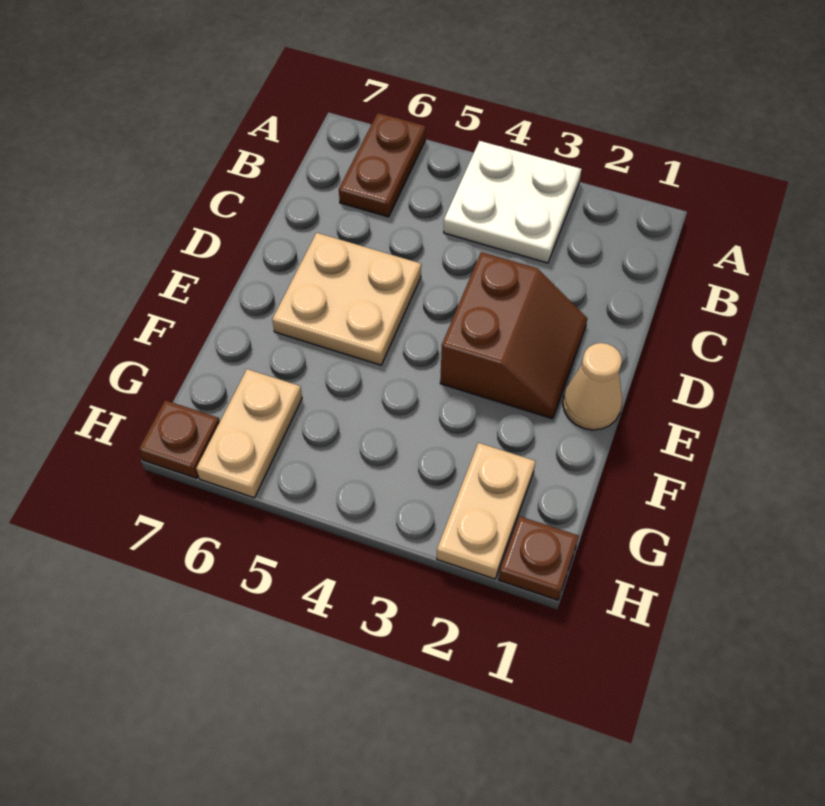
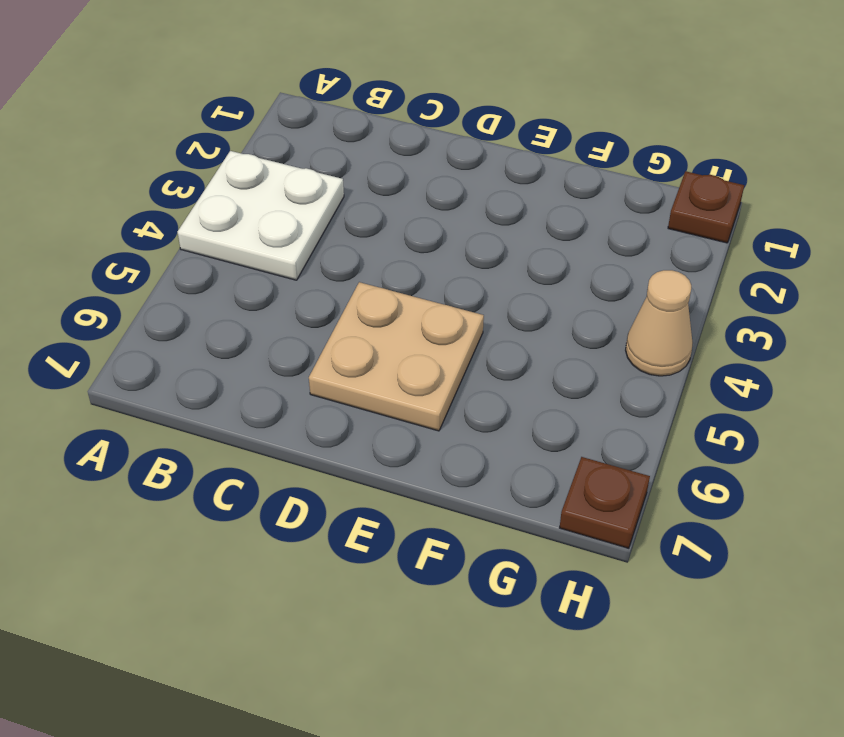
tan cone H4 level 1 -> tan cone E1 level 1
none -> brown plate A6:B6 level 1
none -> brown slope D2:E3 level 1 top 3

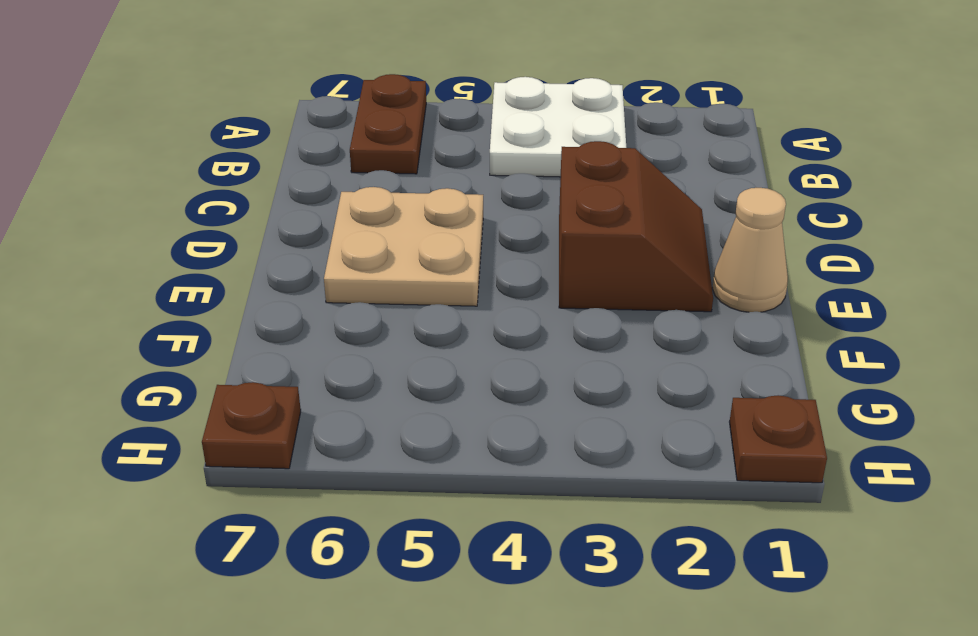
none -> tan plate G2:H2 level 1
none -> tan plate G6:H6 level 1

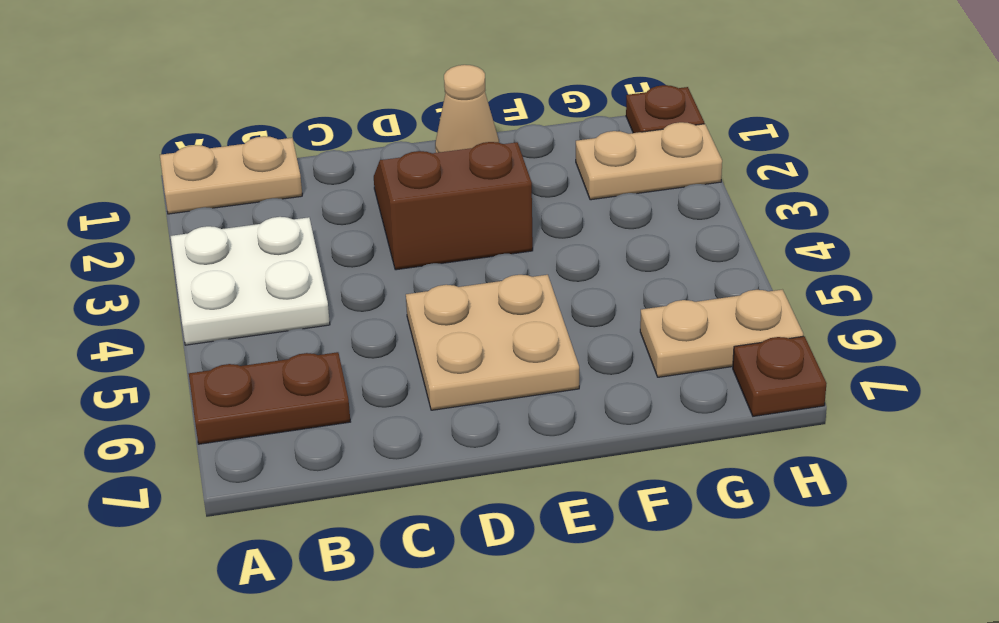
tan plate A1:B1 level 1 -> none

